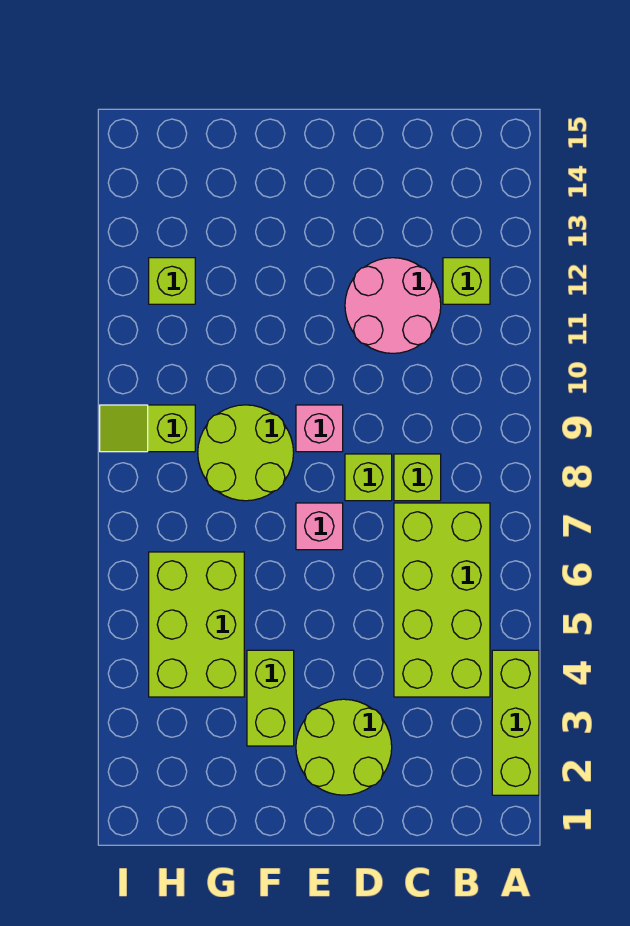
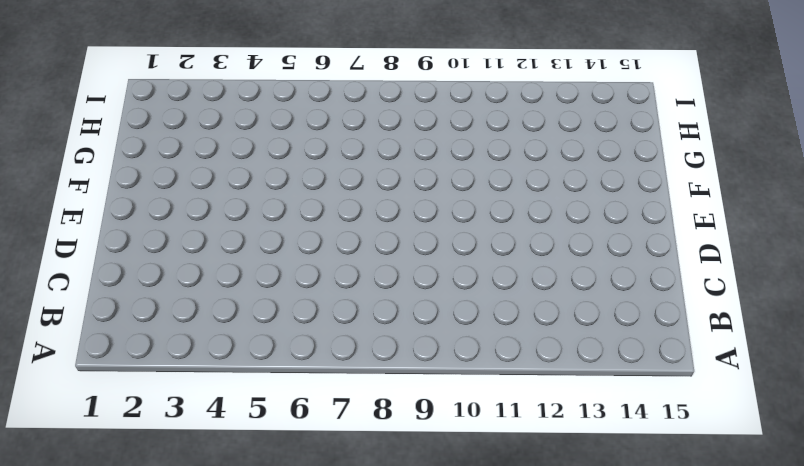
none -> lime brick A2:A4 level 1
none -> lime brick B4:C7 level 1
none -> lime brick B12 level 1

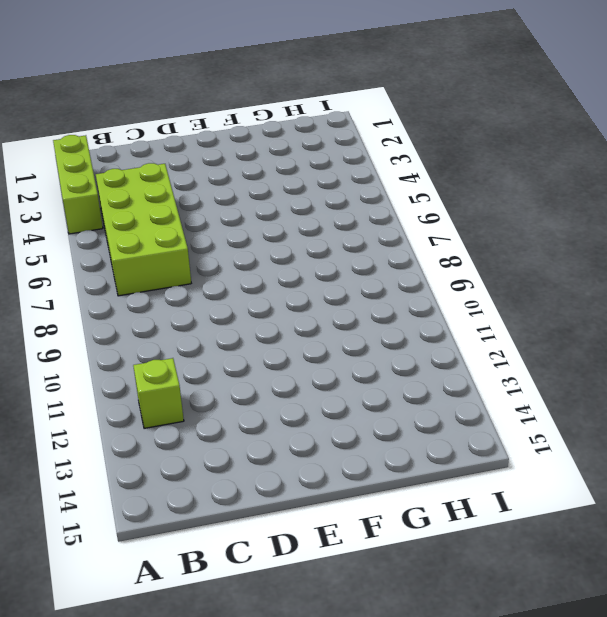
none -> lime brick C8 level 1
none -> pink round brick C11:D12 level 1
none -> lime round brick D2:E3 level 1

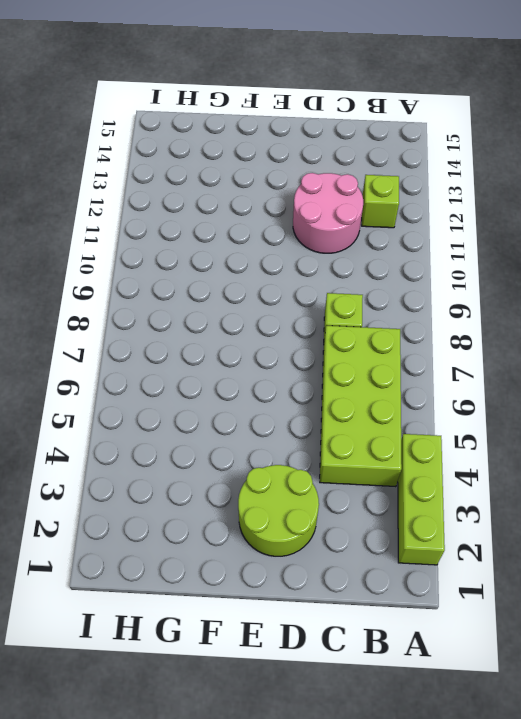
none -> lime brick D8 level 1
none -> pink brick E7 level 1
none -> pink brick E9 level 1

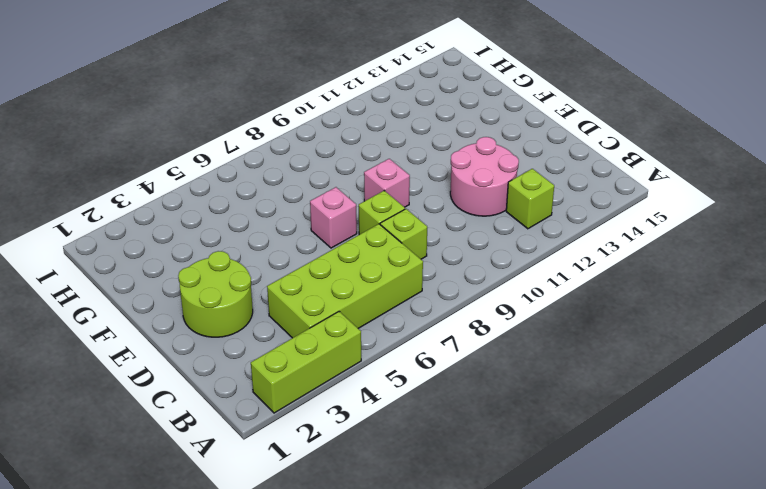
none -> lime brick F3:F4 level 1
none -> lime round brick F8:G9 level 1
none -> lime brick G4:H6 level 1

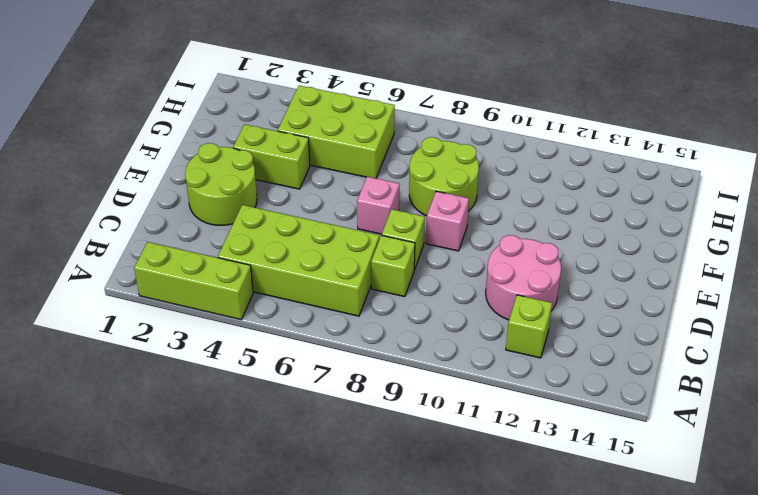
none -> lime slope H9:I9 level 1 top H
none -> lime brick H12 level 1

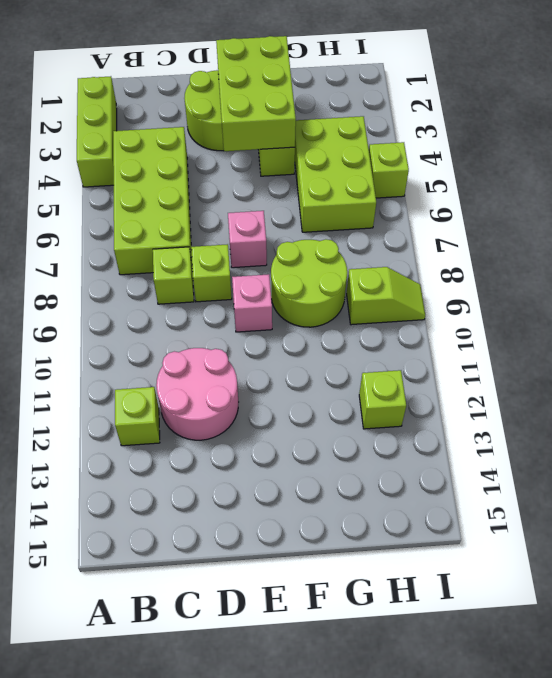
lime brick E2:F4 level 2 -> none
lime brick I5 level 1 -> none

